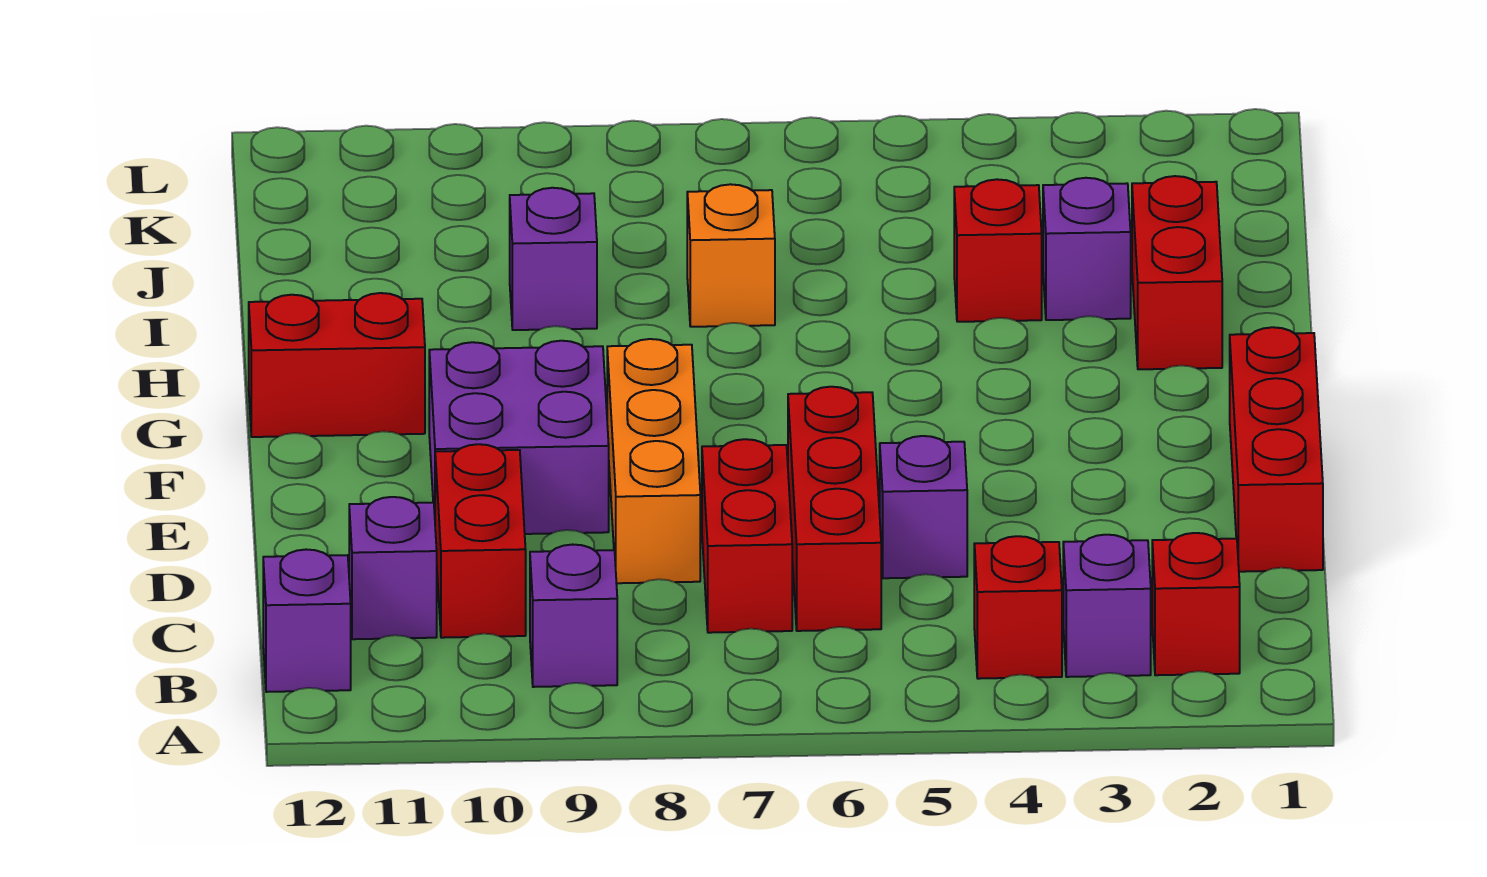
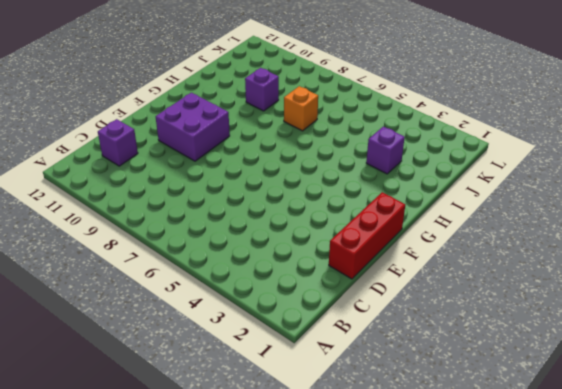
none -> red brick B2 level 1
none -> purple brick B3 level 1
none -> red brick B4 level 1

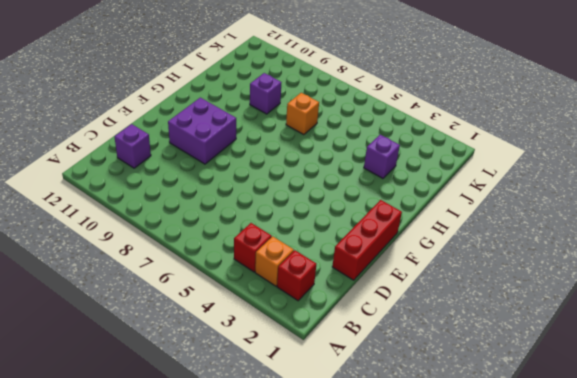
orange brick B3 level 1 -> purple brick B3 level 1
none -> purple brick B9 level 1
none -> purple brick B12 level 1
none -> red brick C6:E6 level 1

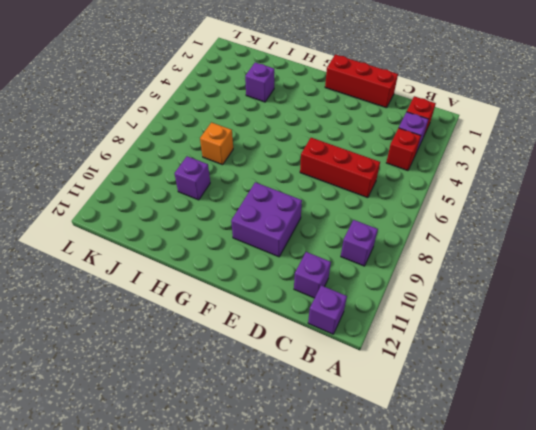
none -> red brick C7:D7 level 1
none -> red brick C10:D10 level 1
none -> purple brick D5 level 1

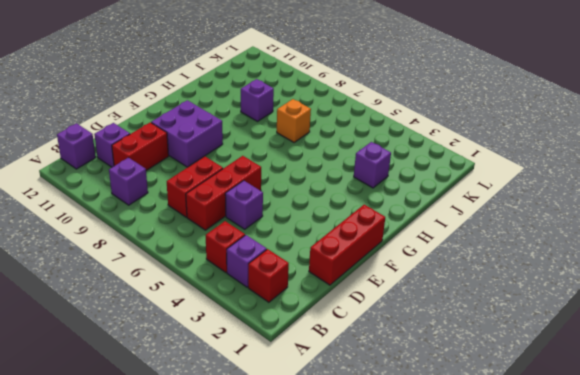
none -> orange brick D8:F8 level 1
none -> red brick G11:G12 level 1
none -> red brick H2:I2 level 1

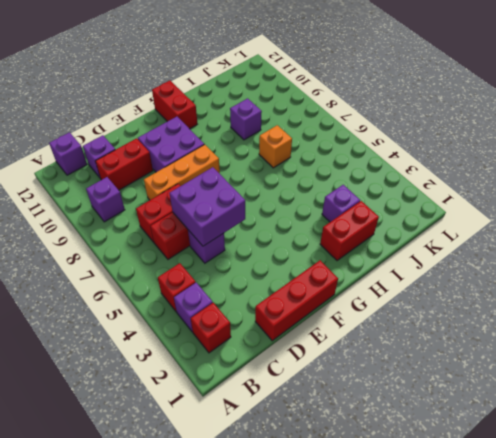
purple brick D5:E6 level 2 -> none
none -> red brick I4 level 1

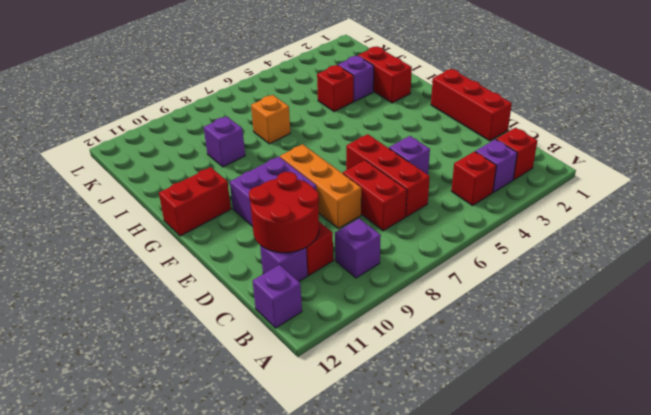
red round brick C10:D11 level 2 -> none

